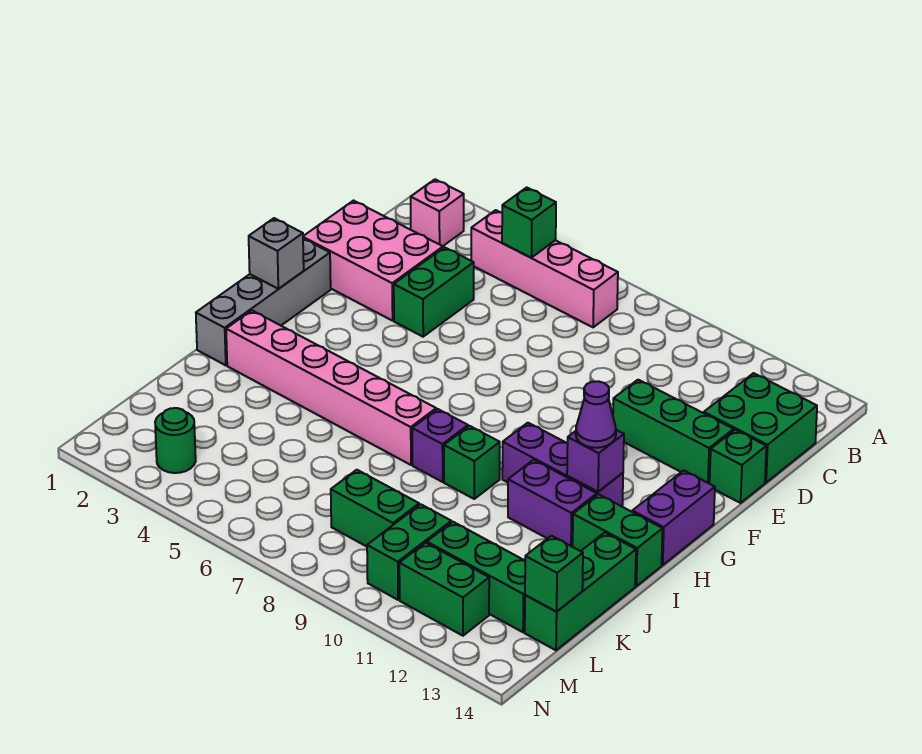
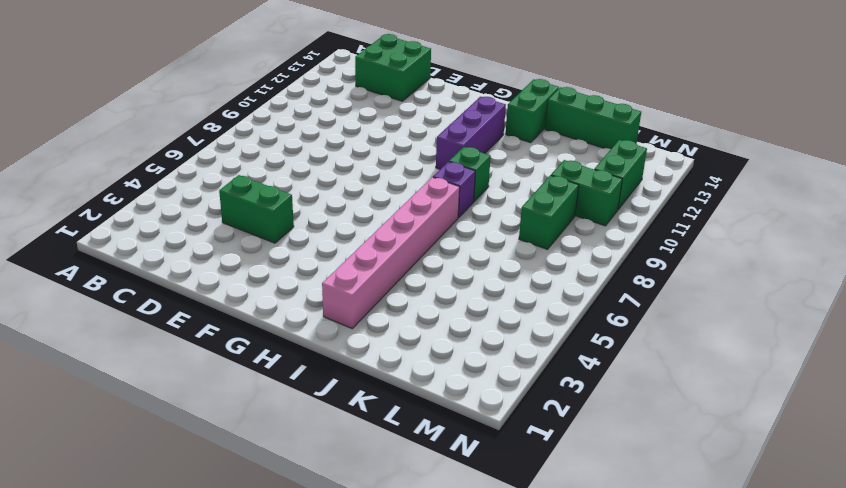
none -> pink brick B2 level 1
none -> pink brick B4:B7 level 1
none -> pink brick D1:E3 level 1

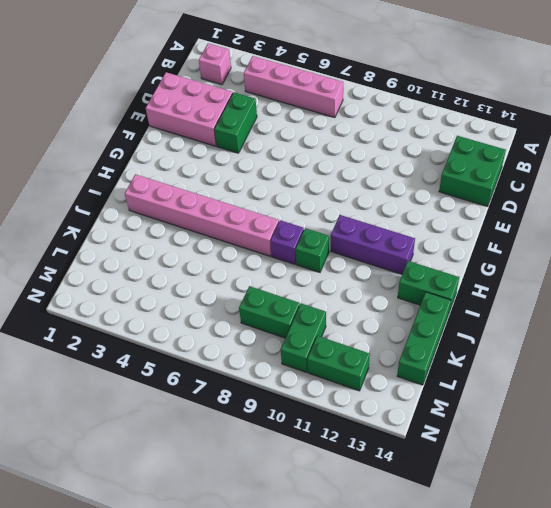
none -> green brick E11:E13 level 1
none -> green brick E14 level 1
none -> grey brick F1:I1 level 1

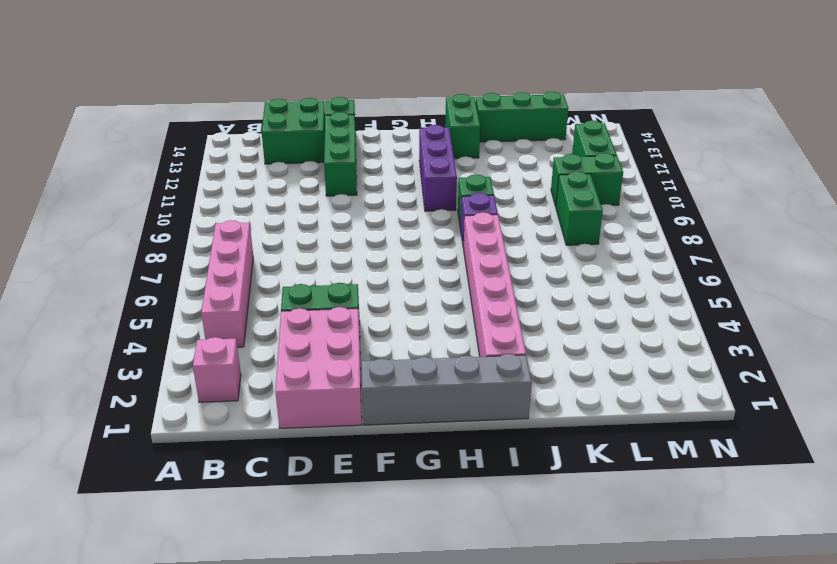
none -> purple brick G14:H14 level 1
none -> purple brick I11:I12 level 1
none -> green brick L11:L13 level 1

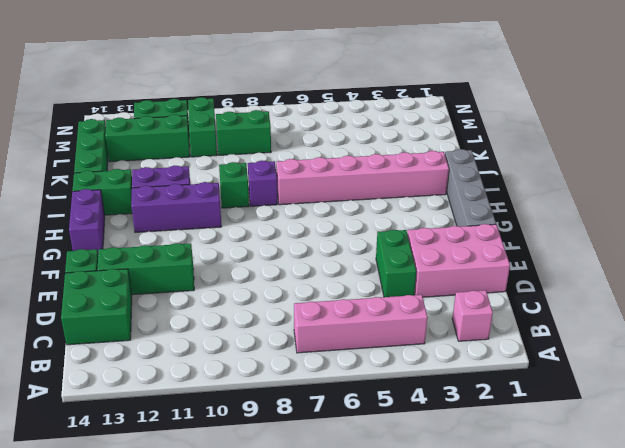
none -> green round brick M3 level 1
none -> green brick B5 level 2
none -> grey brick G1 level 2

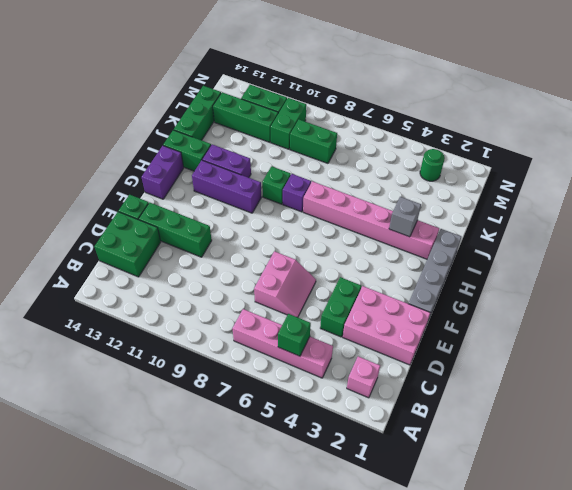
pink slope D6:E7 level 1 top 7 -> none
grey brick I3 level 2 -> grey brick G1 level 2
none -> purple brick H12 level 2
none -> green brick L14 level 2
none -> purple cone H12 level 3

